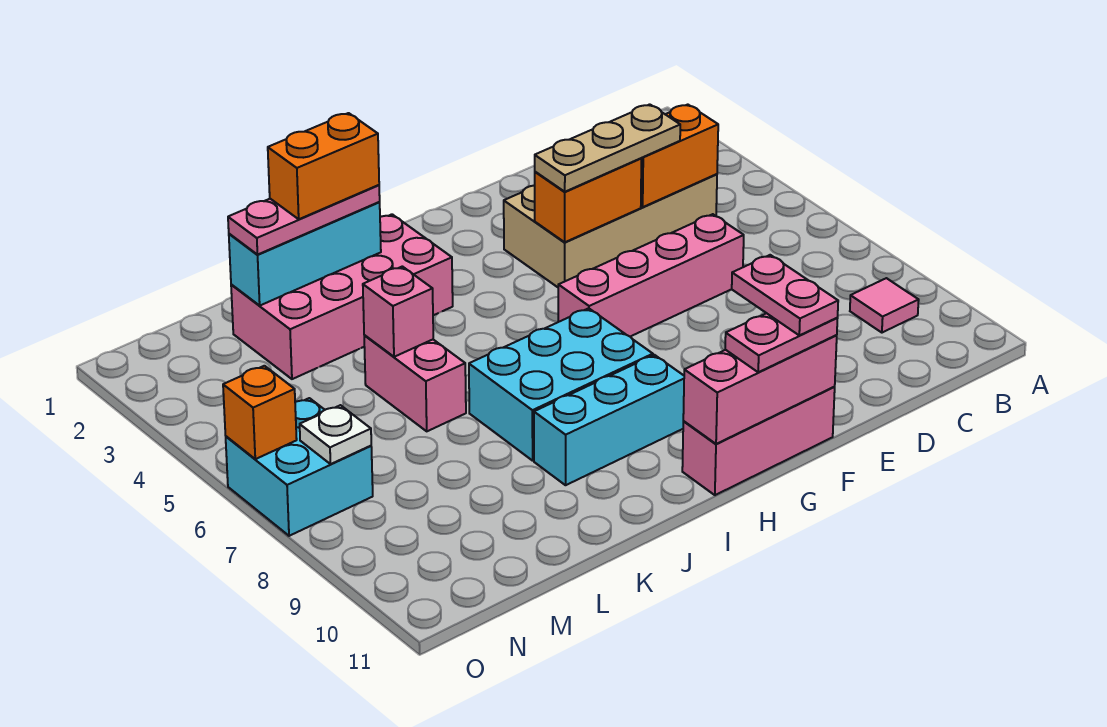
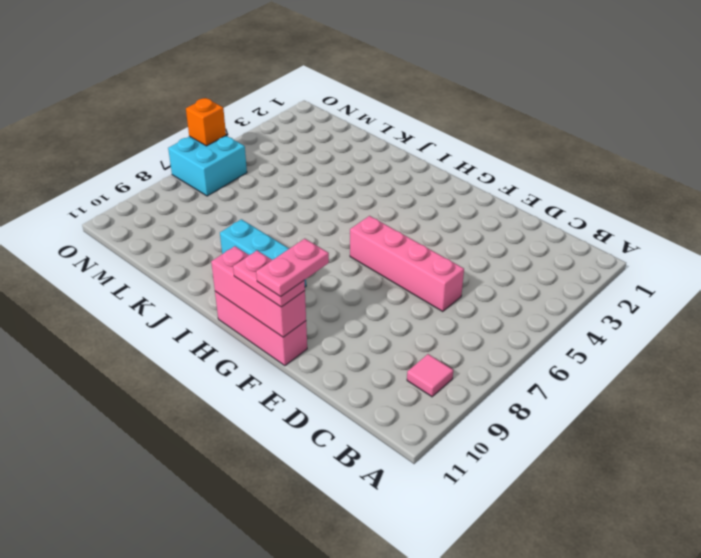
none -> tan brick C3:F4 level 1
none -> cyan brick H7:J8 level 1
none -> pink brick I2:L3 level 1

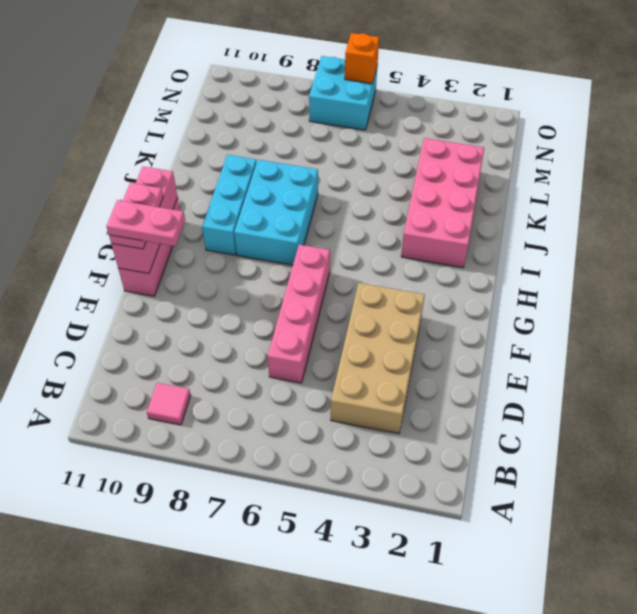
none -> pink brick K5:K6 level 1
none -> orange brick C4:D4 level 2
none -> orange brick E4:F4 level 2

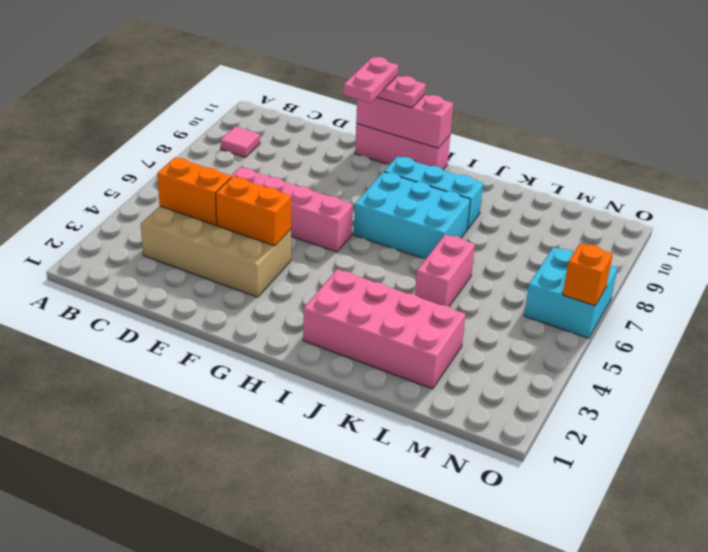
none -> cyan brick J2:L2 level 2
none -> pink brick K5 level 2
none -> white plate N7 level 2

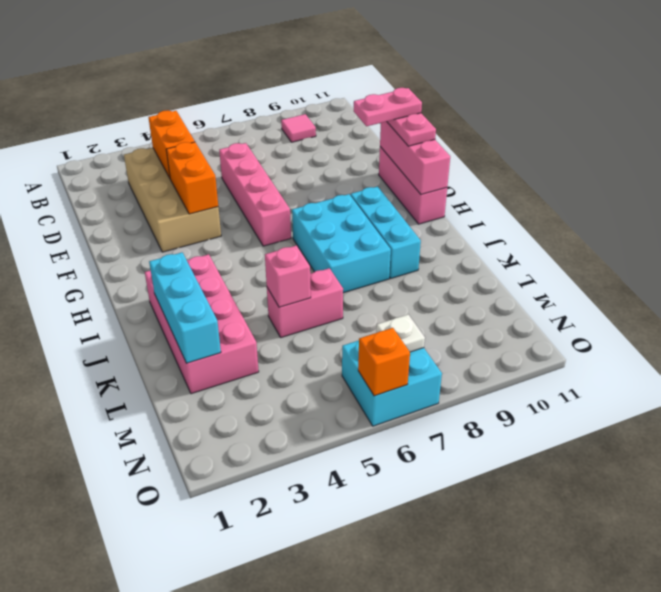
none -> tan plate D4:F4 level 3
none -> pink plate J2:L2 level 3
none -> orange brick J2:K2 level 4

